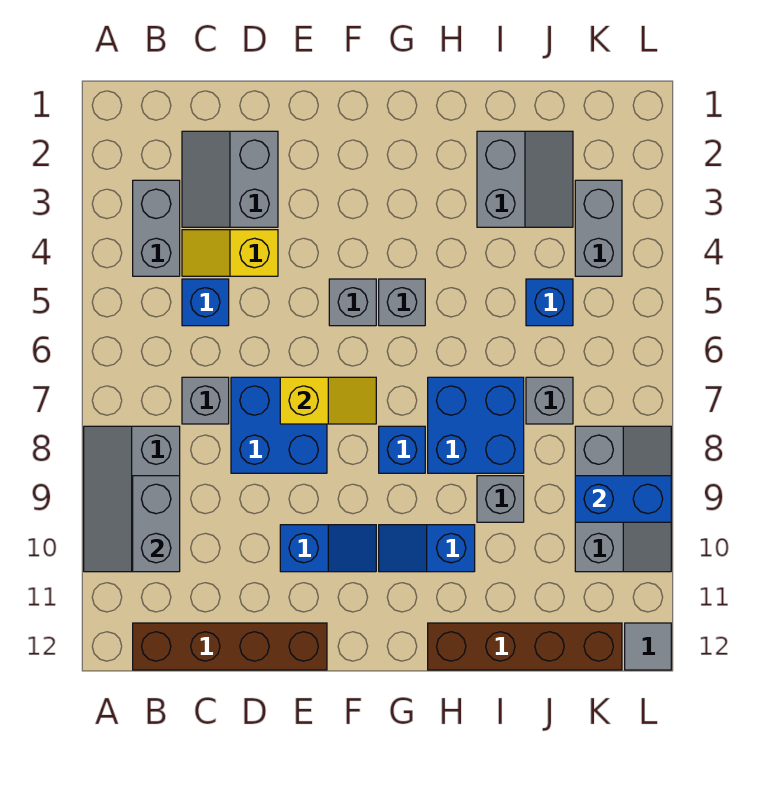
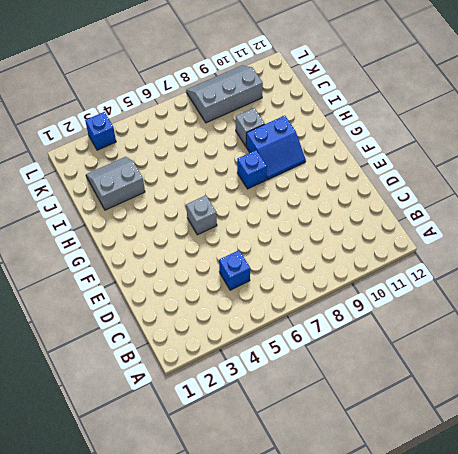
blue slope G9:H10 level 1 top H -> blue slope G10:H10 level 1 top H
blue brick L3 level 1 -> blue brick J5 level 1
none -> grey slope A8:B10 level 1 top B
none -> grey brick B3:B4 level 1
none -> brown brick B12:E12 level 1

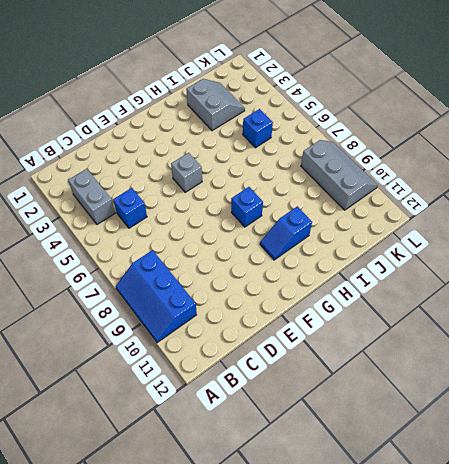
blue slope A8:B10 level 1 top B -> grey slope A8:B10 level 1 top B
none -> brown brick B12:E12 level 1
none -> grey slope C2:D3 level 1 top D
none -> yellow slope C4:D4 level 1 top D

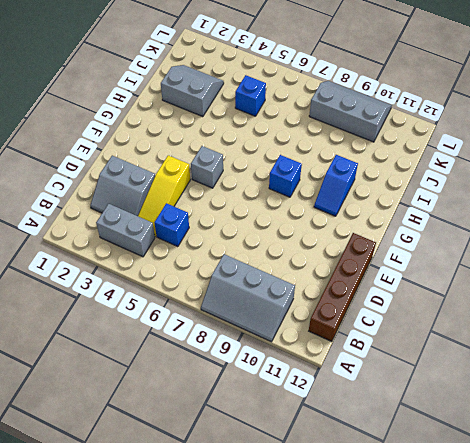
yellow slope C4:E4 level 1 top E -> yellow slope C4:D4 level 1 top D
none -> grey brick C7 level 1
none -> blue brick D7:E8 level 1
none -> blue slope E10:F10 level 1 top E

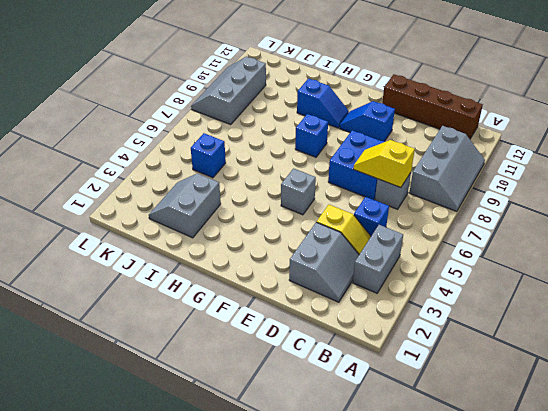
yellow slope C7:D7 level 2 top C -> yellow slope E7:F7 level 2 top E
none -> grey brick G5 level 1
none -> blue brick H7:I8 level 1
none -> brown brick H12:K12 level 1

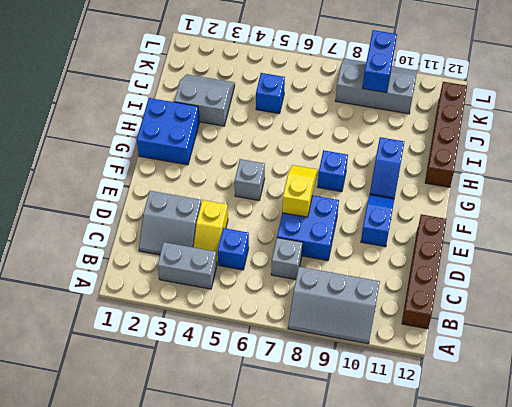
blue brick G1:H2 level 1 -> blue brick H7:I8 level 1
none -> grey brick G5 level 1
none -> grey brick I9 level 1
none -> grey brick J7 level 1

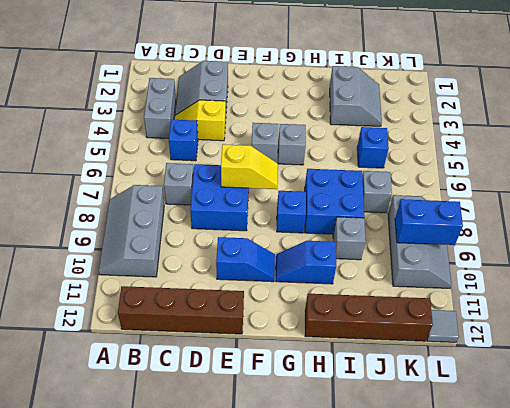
none -> grey brick K3:K4 level 1
none -> grey brick B9:B10 level 2

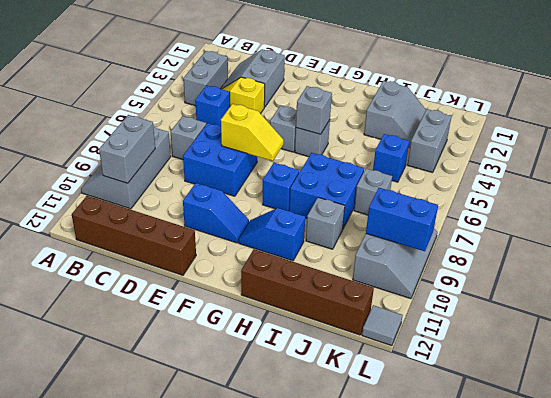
grey brick G5 level 2 -> none

